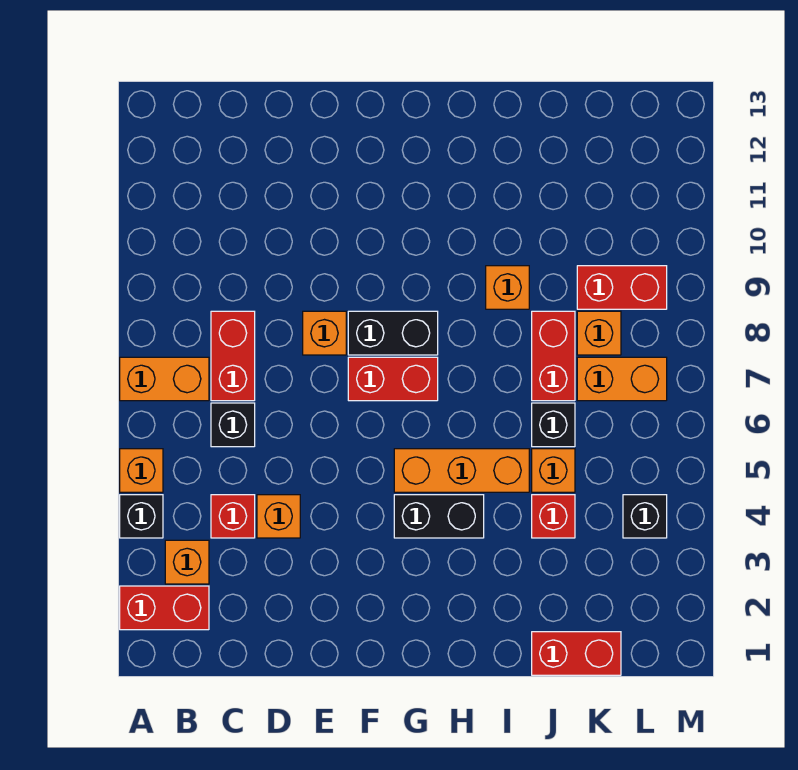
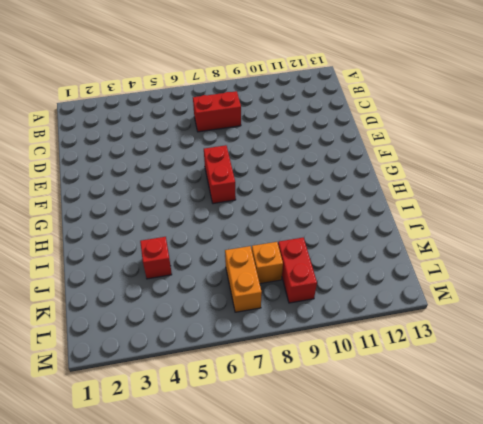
none -> red brick A2:B2 level 1
none -> black brick A4 level 1
none -> orange brick A5 level 1

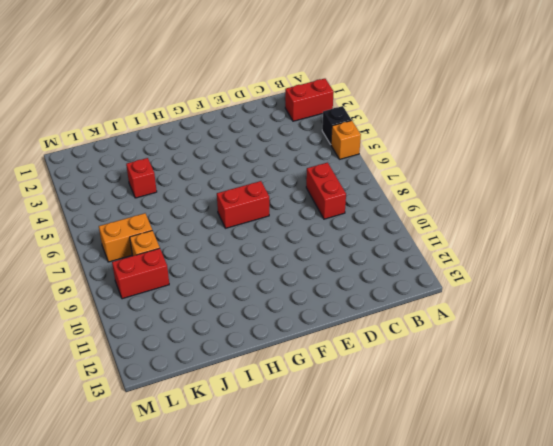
none -> orange brick A7:B7 level 1
none -> orange brick B3 level 1
none -> red brick C4 level 1

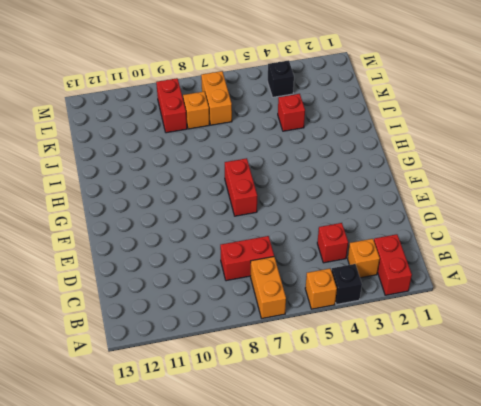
none -> black brick C6 level 1
none -> orange brick D4 level 1
none -> orange brick E8 level 1

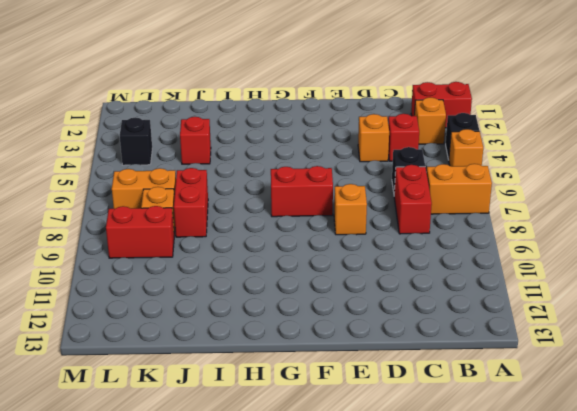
none -> black brick F8:G8 level 1
none -> black brick G4:H4 level 1
none -> orange brick G5:I5 level 1

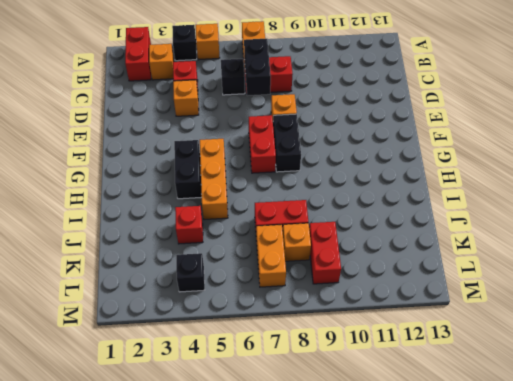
black brick C7:D7 level 2 -> none
none -> orange brick I9 level 1
none -> red brick J1:K1 level 1
none -> orange brick J5 level 1

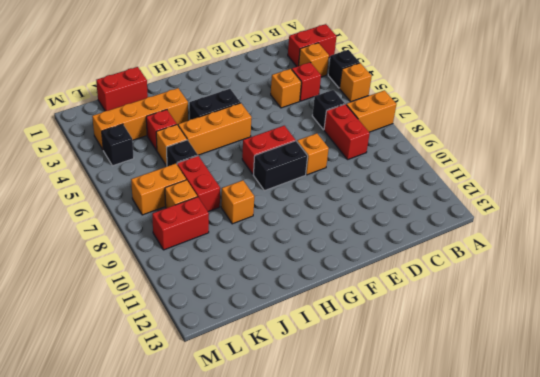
orange brick I3:L3 level 1 -> none

